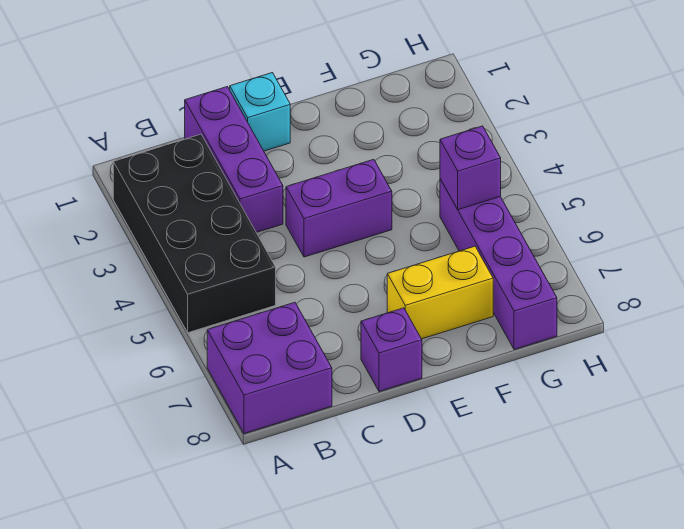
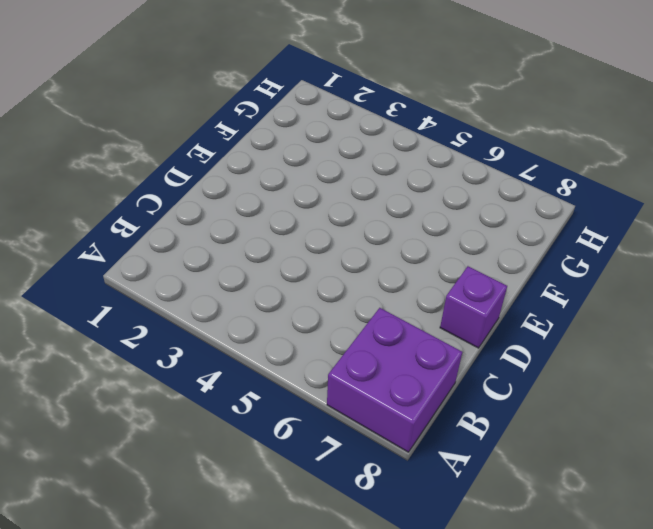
none -> black brick A2:B5 level 1
none -> purple brick C1:C3 level 1

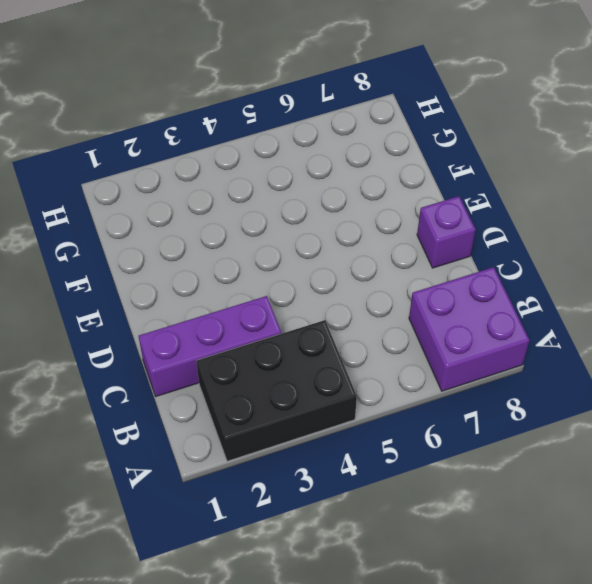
black brick A2:B4 level 1 -> black brick A2:B5 level 1
none -> cyan brick D1 level 1
none -> purple brick D4:E4 level 1

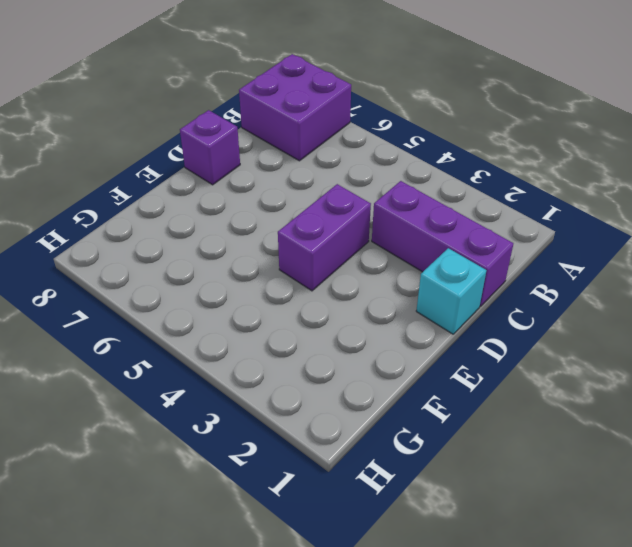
none -> black brick A2:B5 level 1
none -> yellow brick E7:F7 level 1

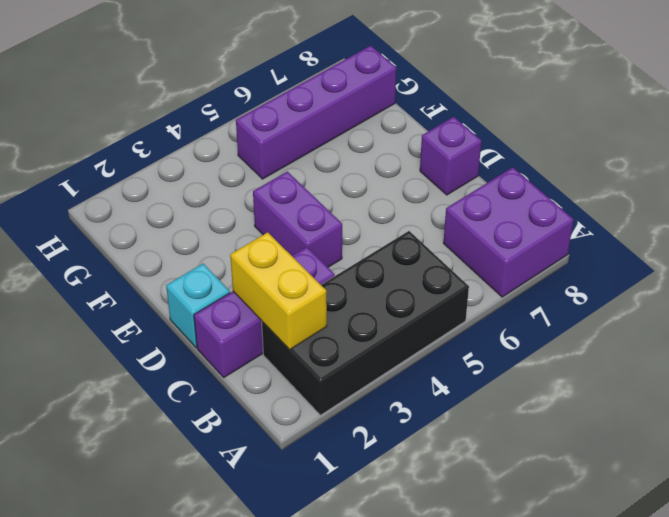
yellow brick B2:C2 level 2 -> yellow brick E7:F7 level 1
none -> purple brick G5 level 2

